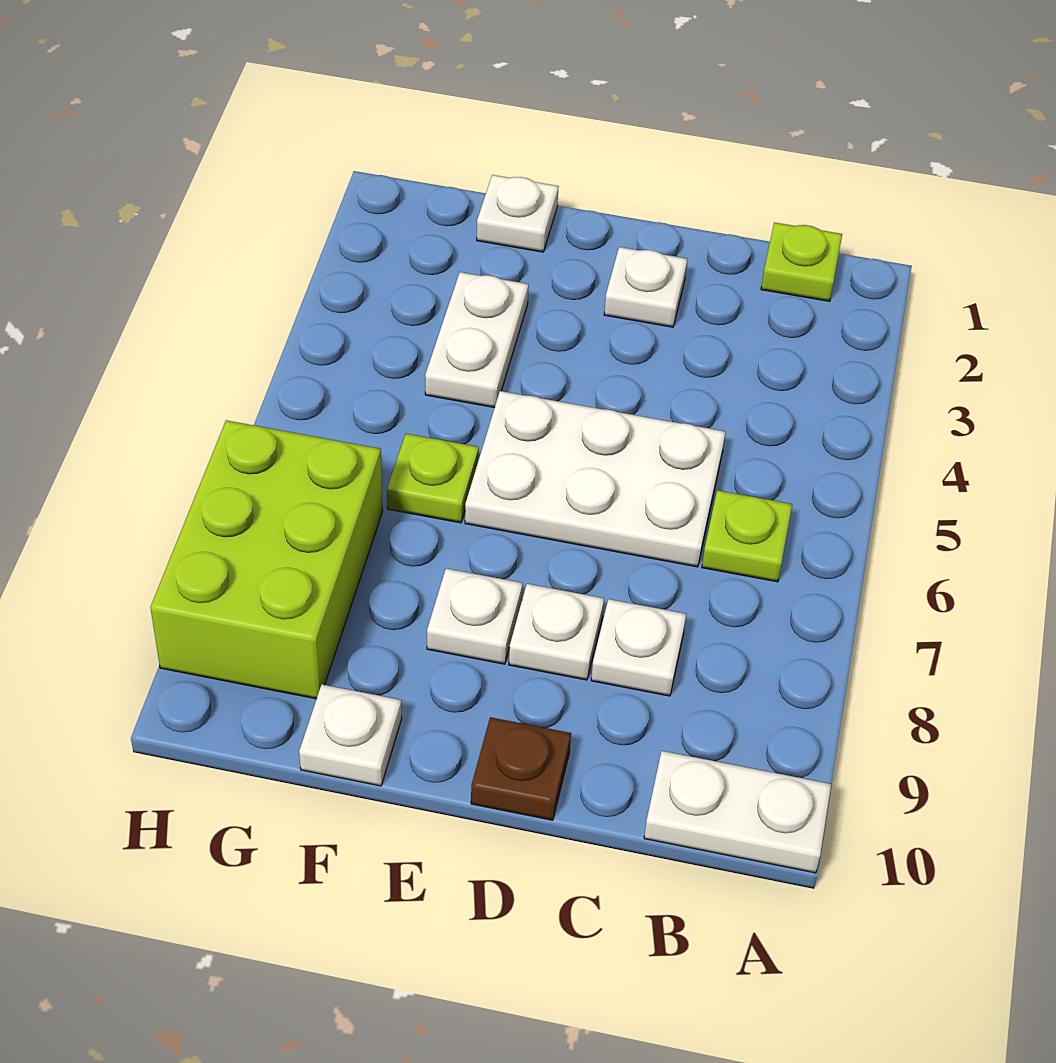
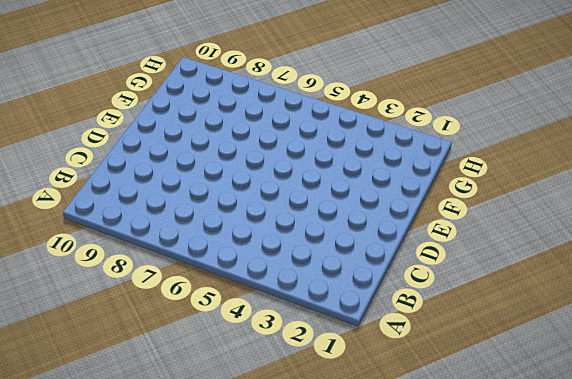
none -> white plate A10:B10 level 1
none -> lime plate B1 level 1
none -> lime plate B6 level 1

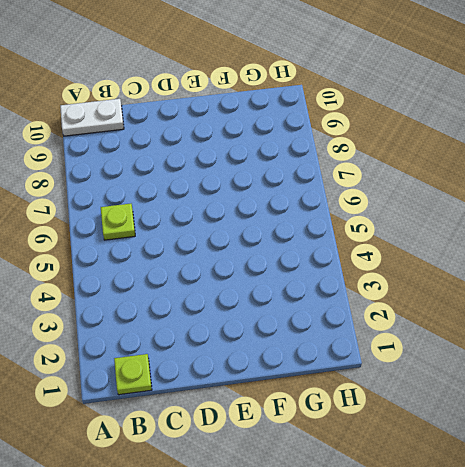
none -> white plate C5:E6 level 1
none -> white plate C8 level 1
none -> white plate D2 level 1

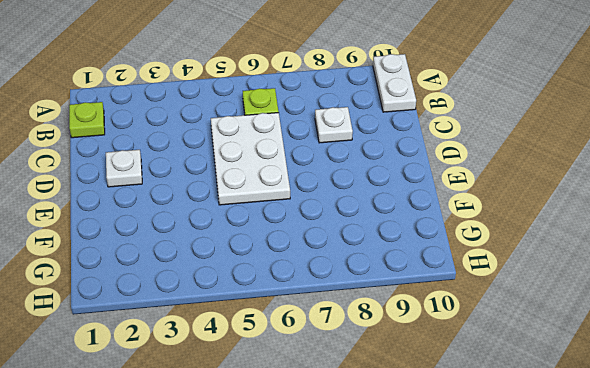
none -> white plate D8 level 1
none -> brown plate D10 level 1
none -> white plate E8 level 1

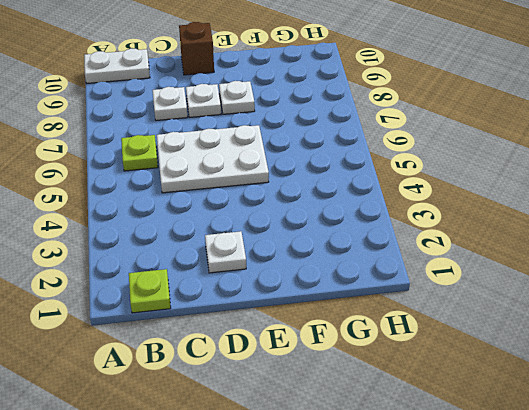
brown brick D10 level 1 -> brown plate D10 level 1
none -> white plate F1 level 1
none -> white plate F3:F4 level 1
none -> lime plate F6 level 1

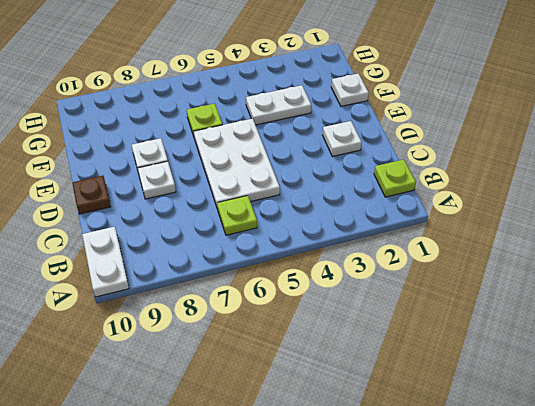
none -> white plate C8 level 1
none -> white plate F10 level 1
none -> lime brick G7:H9 level 1

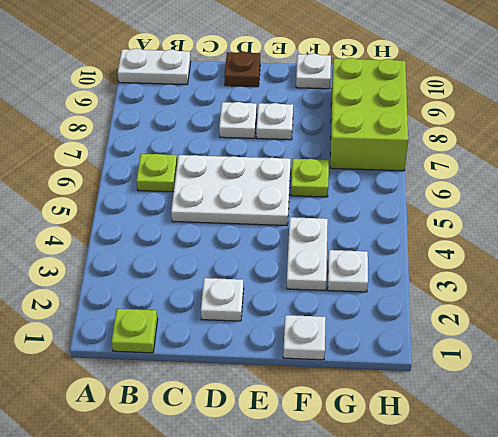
white plate G3 level 1 -> white plate C8 level 1

